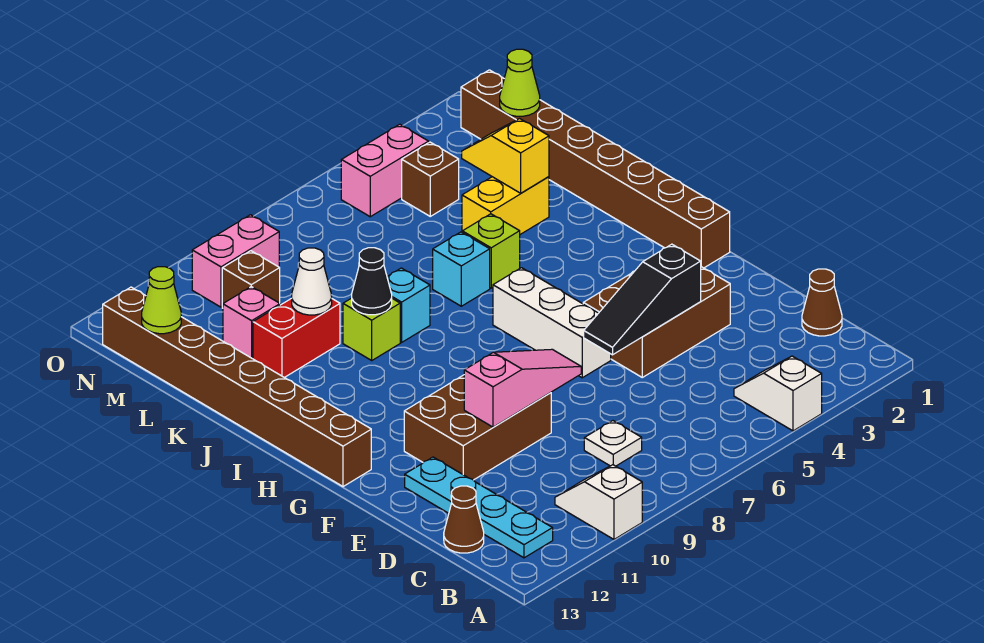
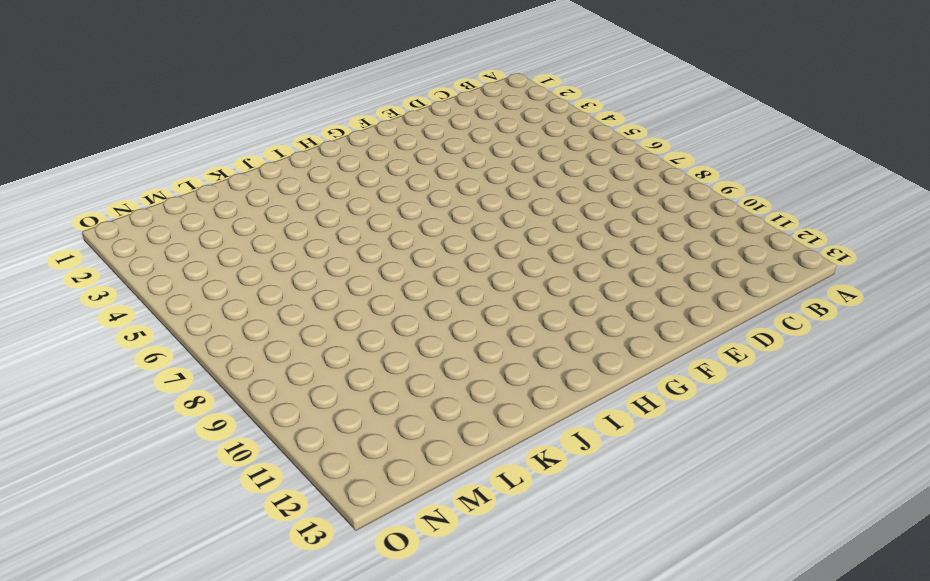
none -> white slope A4:B4 level 1 top A
none -> white slope A10:B10 level 1 top A
none -> cyan plate B12:E12 level 1

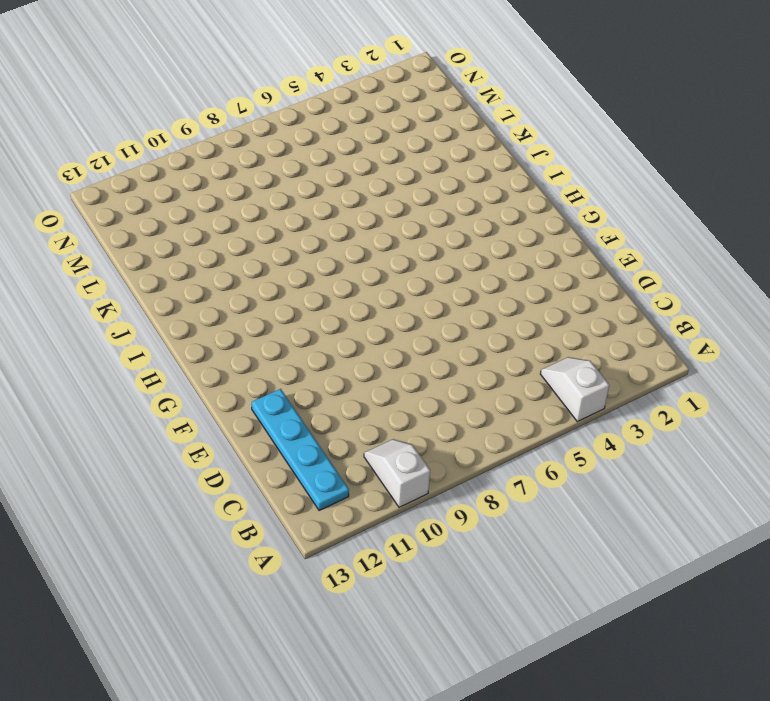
none -> brown cone C1 level 1
none -> white plate C8 level 1
none -> brown cone C13 level 1

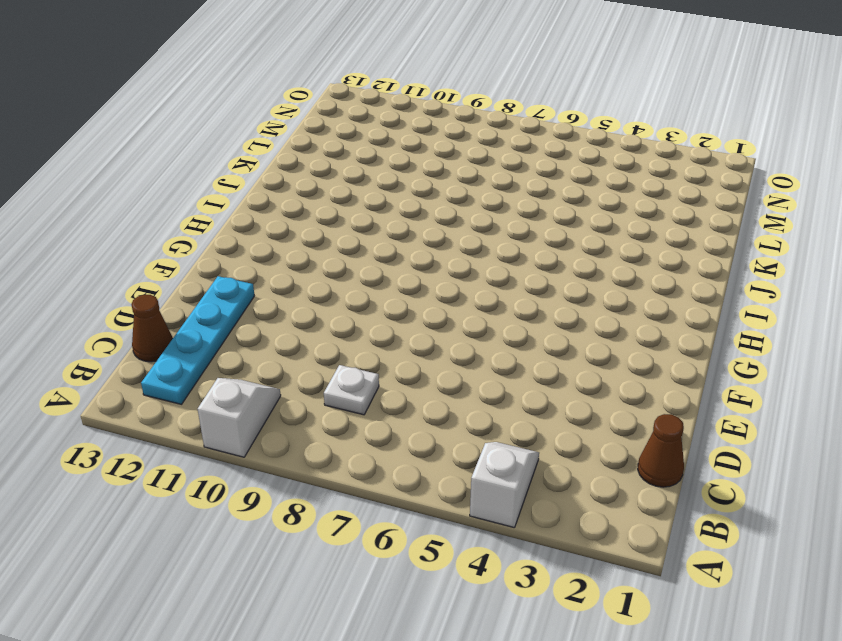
none -> brown brick E3:F5 level 1
none -> brown brick E9:F11 level 1
none -> white brick F6:H6 level 1

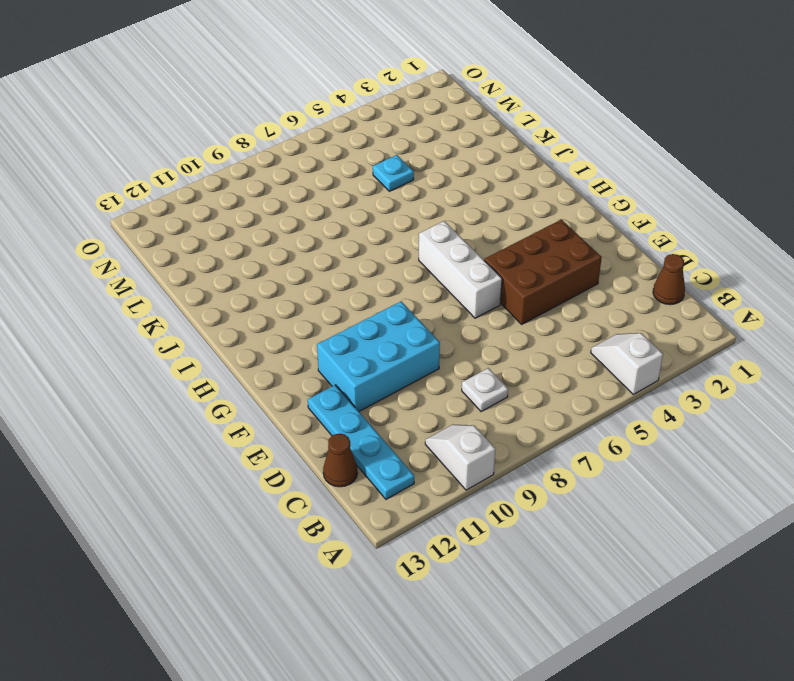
cyan brick E9:F11 level 1 -> brown brick E9:F11 level 1
cyan plate L5 level 1 -> none
none -> brown brick G1:N1 level 1
none -> brown brick G13:N13 level 1
none -> lime brick J5 level 1

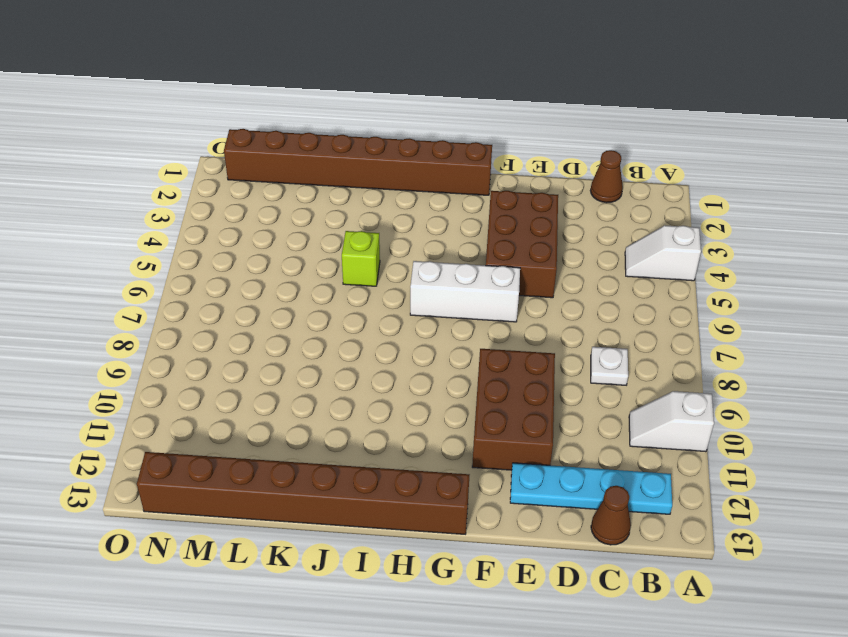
none -> cyan brick J6 level 1
none -> cyan brick J8 level 1
none -> lime brick J9 level 1

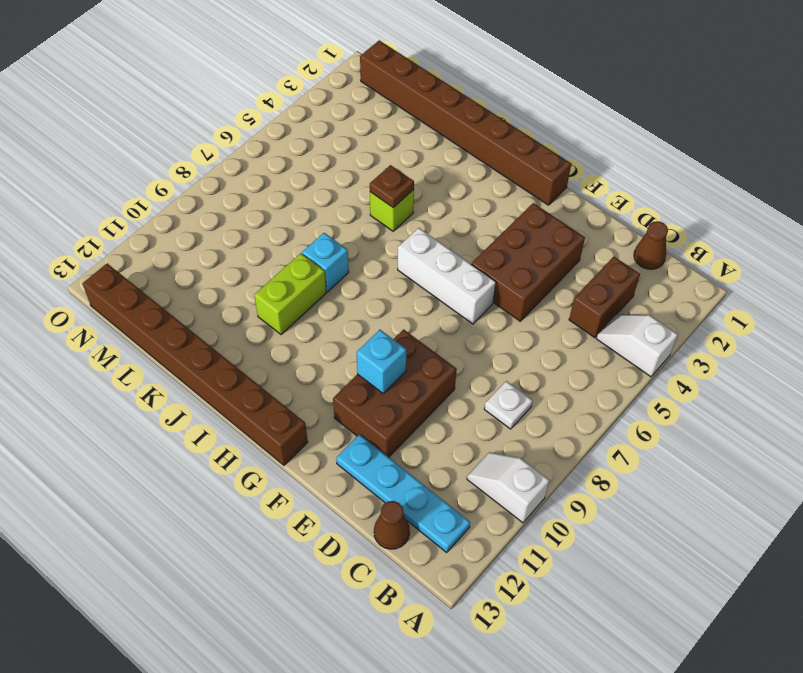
brown brick C3:C4 level 1 -> none
cyan brick F10 level 2 -> cyan brick J6 level 1
brown plate J5 level 2 -> none
lime brick J9:J10 level 1 -> lime brick J9 level 1
none -> yellow brick K3:K4 level 1
none -> red brick K10:K11 level 1
none -> pink brick L11 level 1

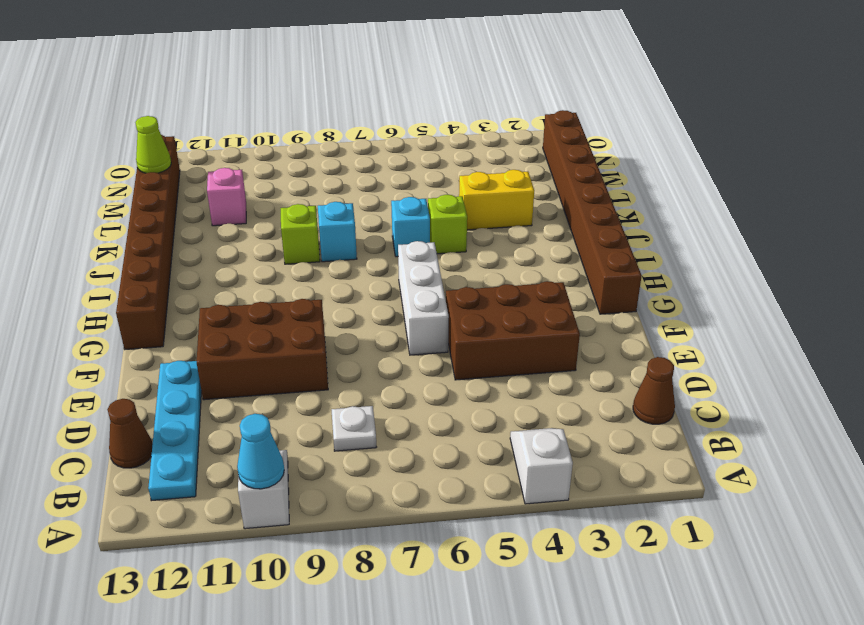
cyan cone A10 level 2 -> none
none -> red brick K10:K11 level 1
none -> brown brick M4 level 1
none -> brown brick M10 level 1

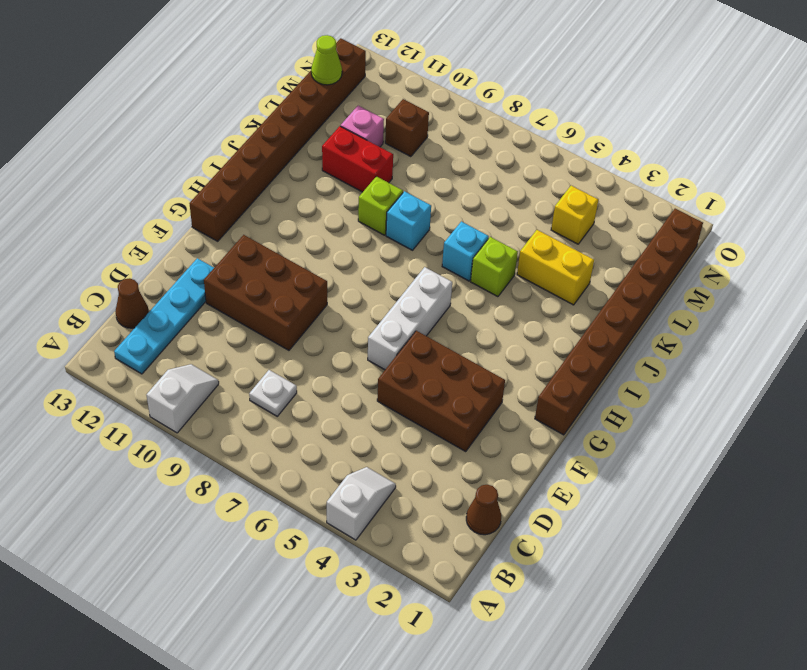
yellow brick M4 level 1 -> brown brick M4 level 1
none -> pink brick N4:N5 level 1
none -> pink brick N9:N10 level 1
none -> black slope E4:E6 level 2 top 4

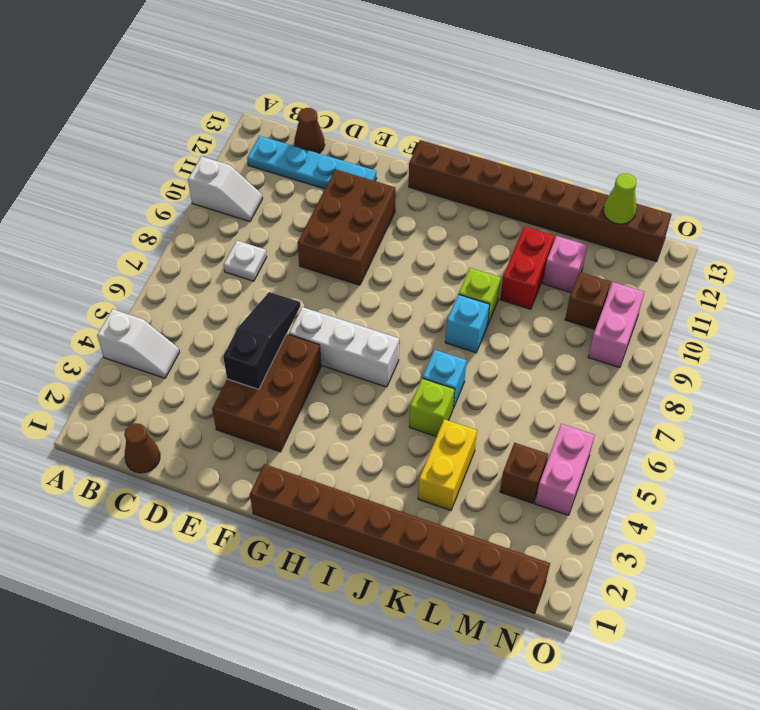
none -> pink slope E8:E10 level 2 top 10
none -> black cone J9 level 2
none -> yellow slope K3:L3 level 2 top K

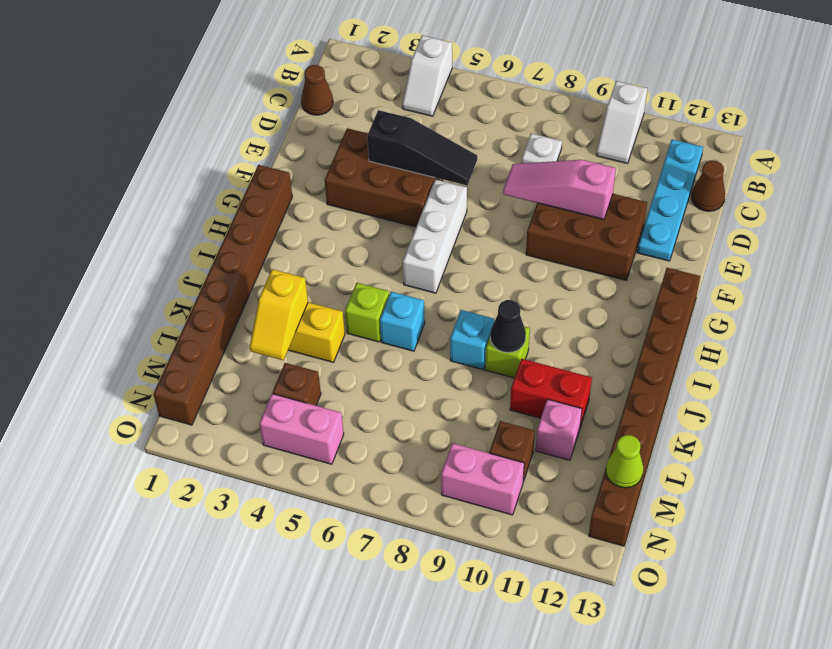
none -> white cone K10 level 2
none -> lime cone M1 level 2

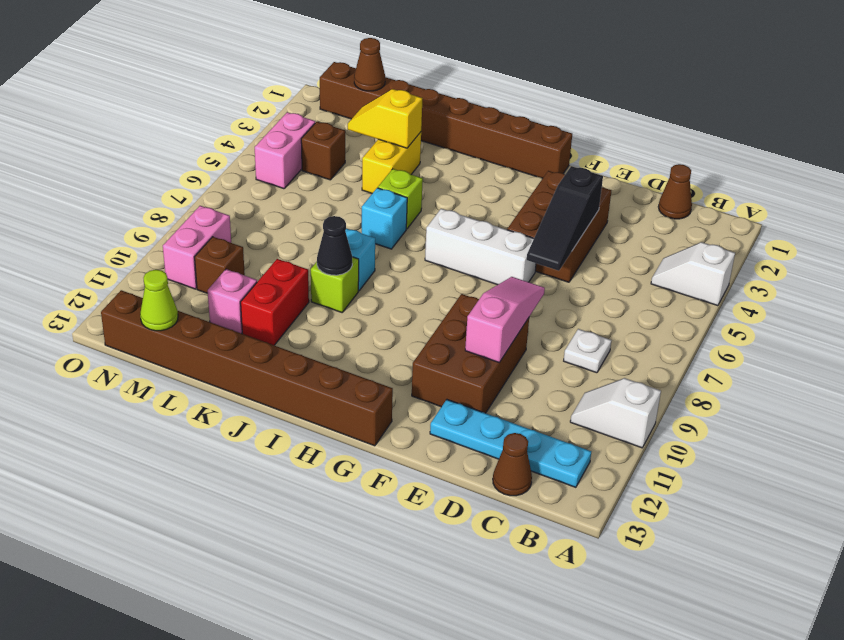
brown cone M1 level 2 -> lime cone M1 level 2
none -> white cone K10 level 2

